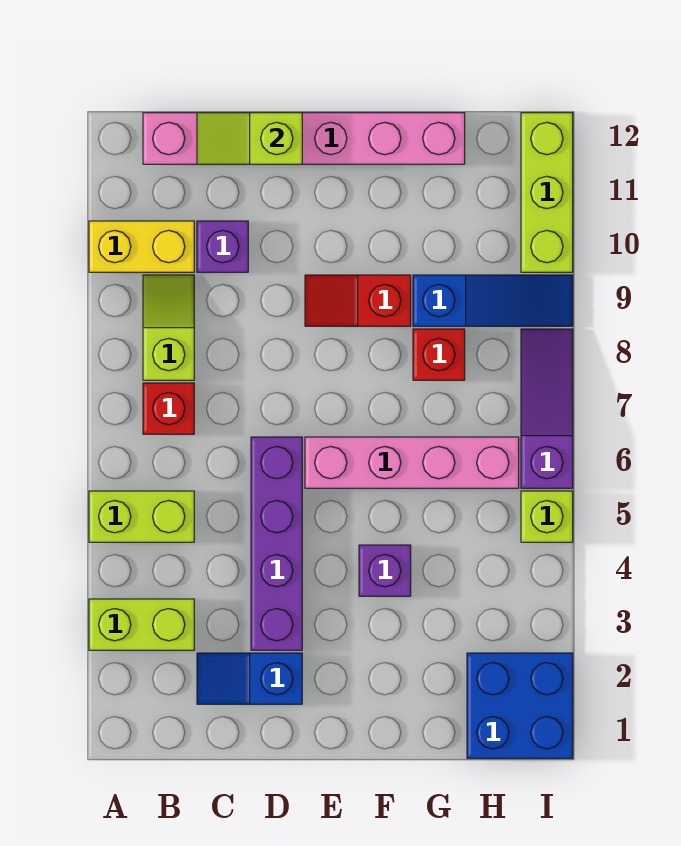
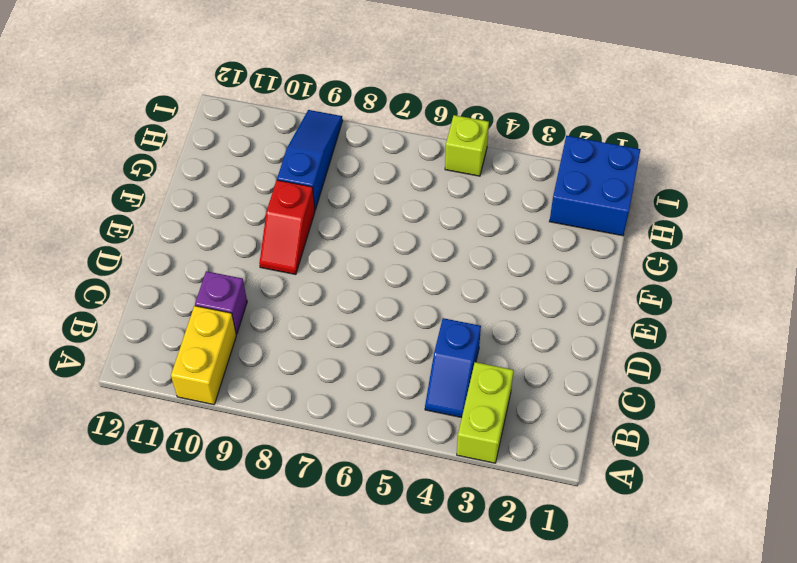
blue slope B4:C4 level 1 top C -> blue slope C2:D2 level 1 top D
none -> lime brick A5:B5 level 1
none -> red brick B7 level 1
none -> lime slope B8:B9 level 1 top 8

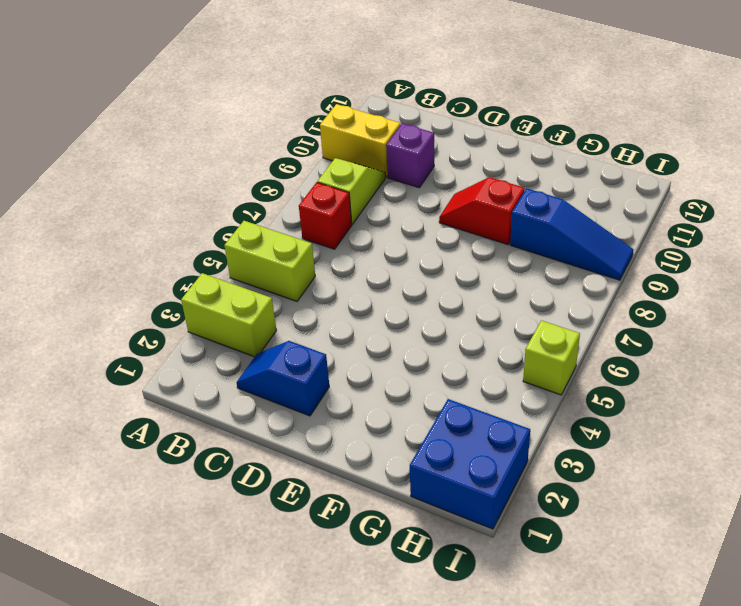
none -> pink brick B12:G12 level 1
none -> purple brick D3:D6 level 1
none -> pink brick E6:H6 level 1

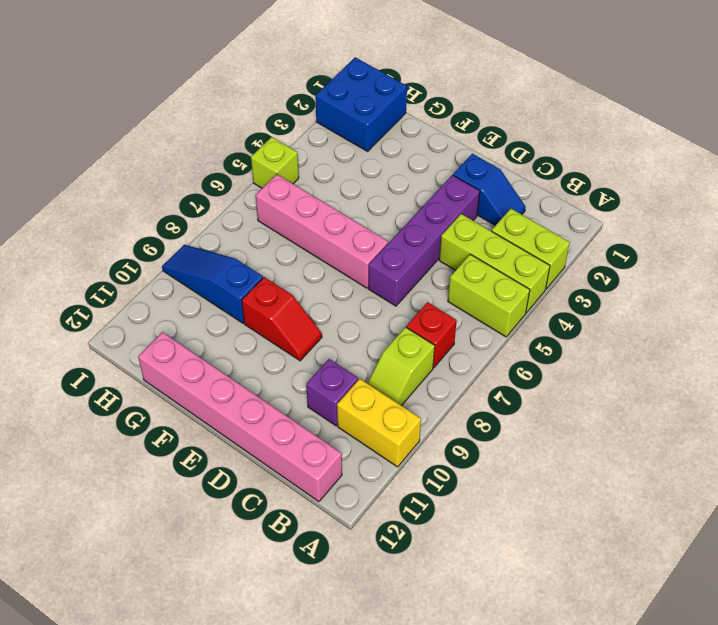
lime brick A4:C4 level 1 -> lime brick I10:I12 level 1
none -> purple brick F4 level 1
none -> red brick G8 level 1
none -> purple slope I6:I8 level 1 top 6

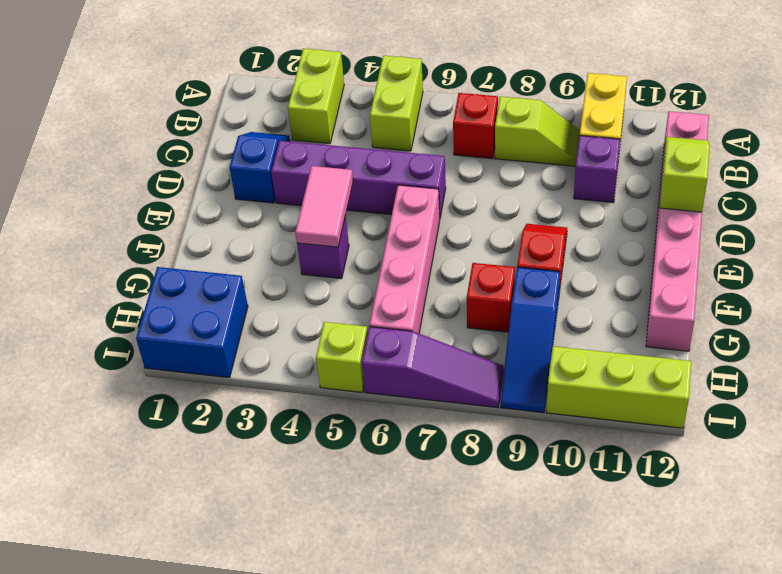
pink tile E4:F4 level 2 -> none

